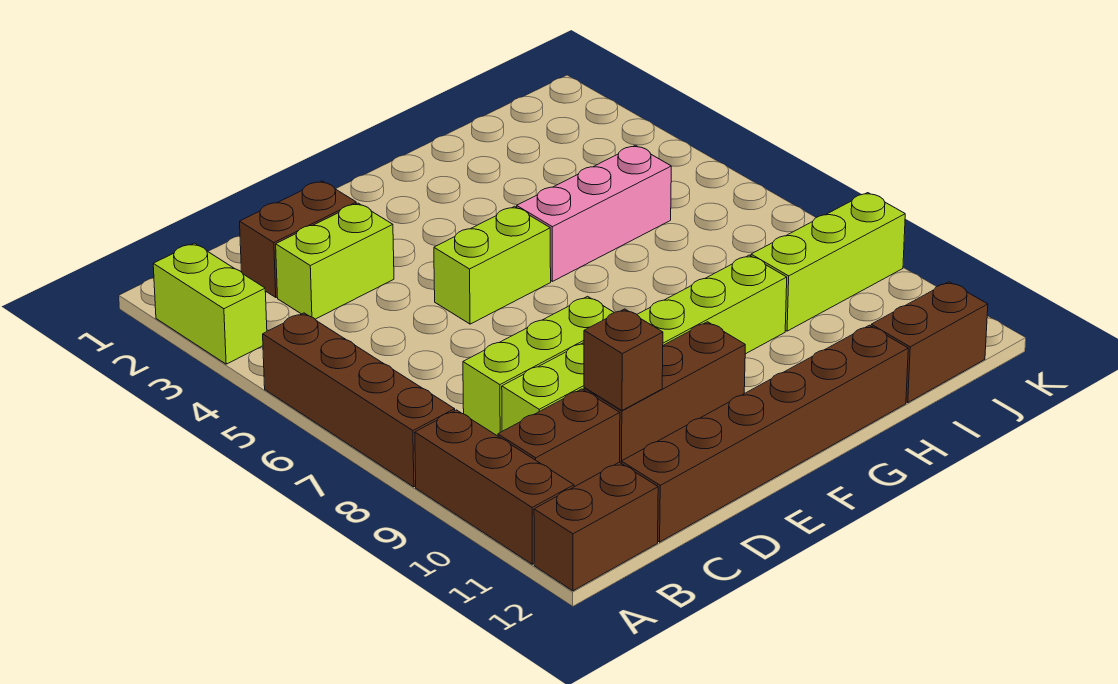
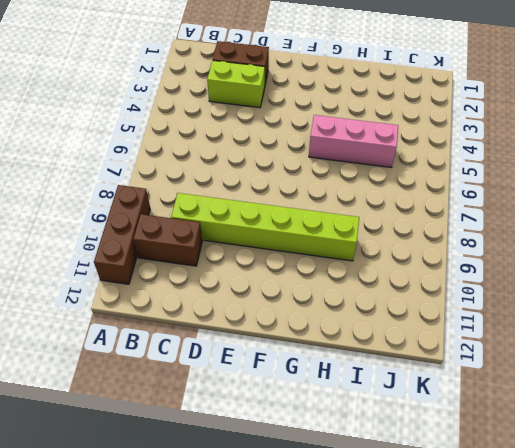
none -> lime brick A2:A3 level 1
none -> brown brick A5:A8 level 1
none -> brown brick A12:B12 level 1

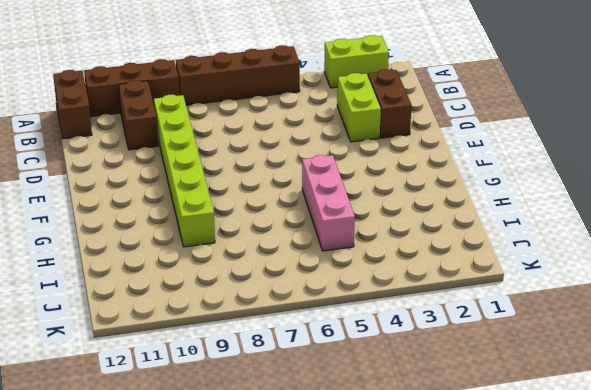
none -> lime brick C8:E8 level 1
none -> brown brick C12:H12 level 1
none -> brown brick D10:F10 level 1

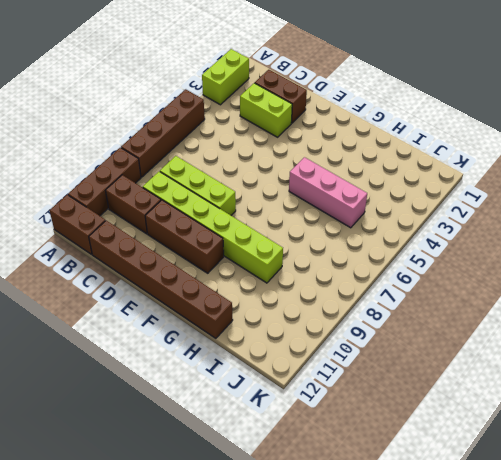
none -> lime brick E5:F5 level 1
none -> lime brick I9:K9 level 1
none -> brown brick I12:J12 level 1

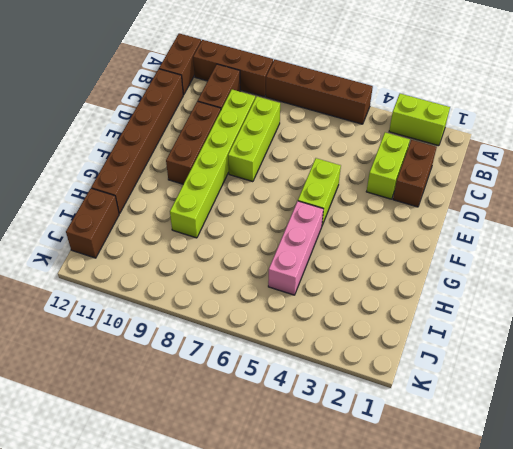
none -> lime brick I9:K9 level 1
none -> brown brick D10 level 2

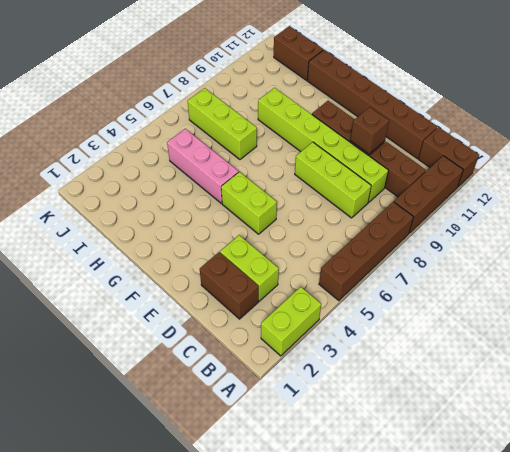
lime brick H7:J7 level 1 -> lime brick I9:K9 level 1

